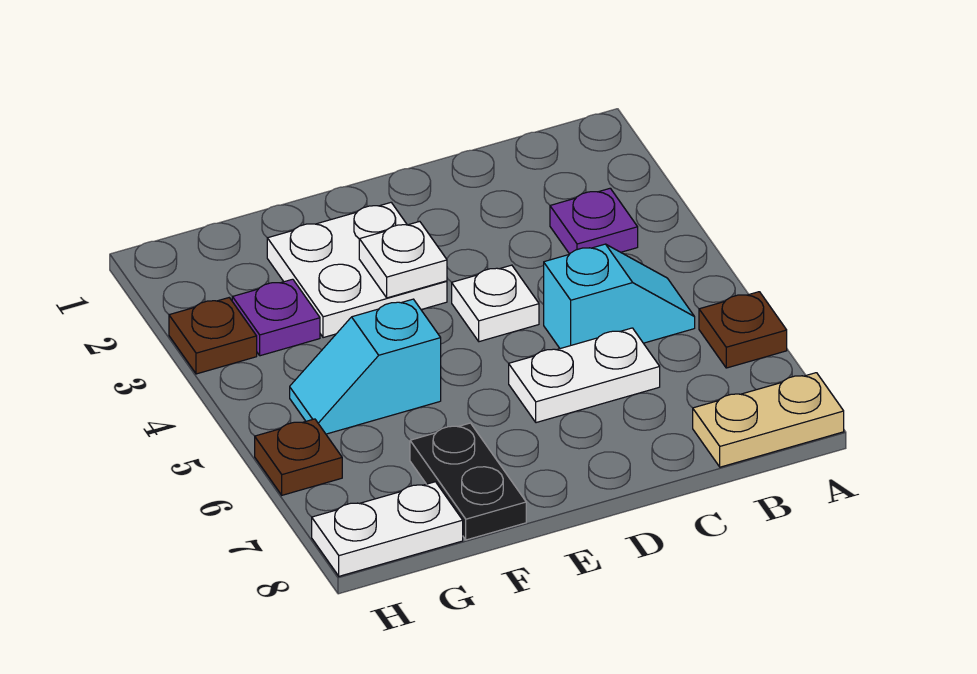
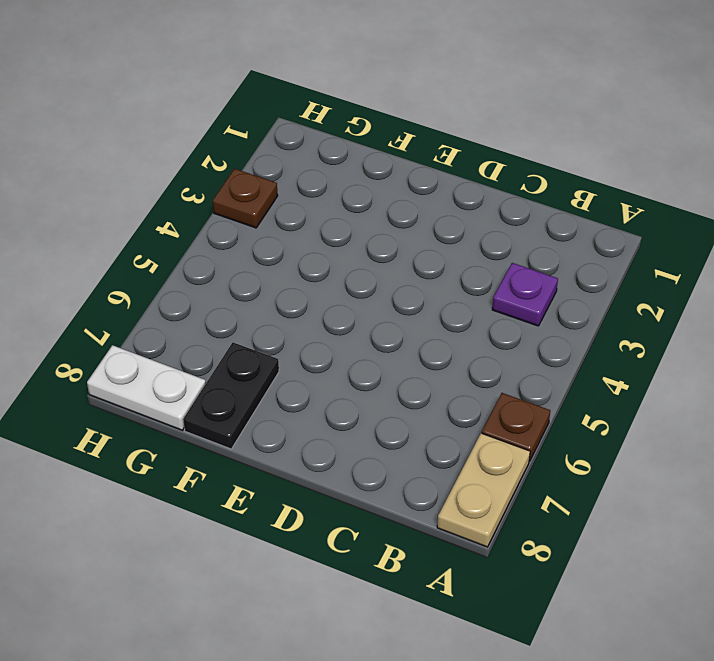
tan plate A7:A8 level 1 -> tan plate A8:B8 level 1
none -> cyan slope B5:C5 level 1 top C
none -> white plate C6:D6 level 1
none -> white plate D4 level 1

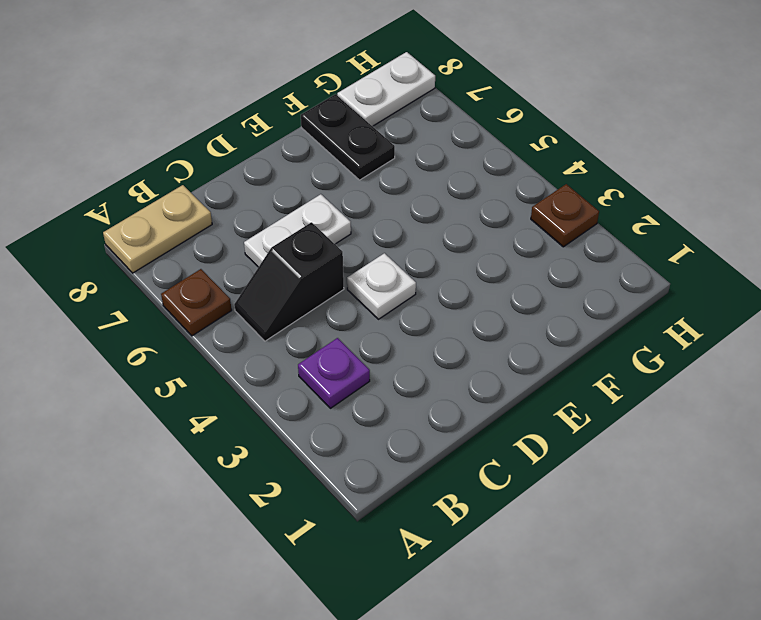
black slope B5:C5 level 1 top C -> cyan slope B5:C5 level 1 top C
none -> white plate E2:F3 level 1
none -> cyan slope F5:G5 level 1 top F
none -> purple plate G3 level 1

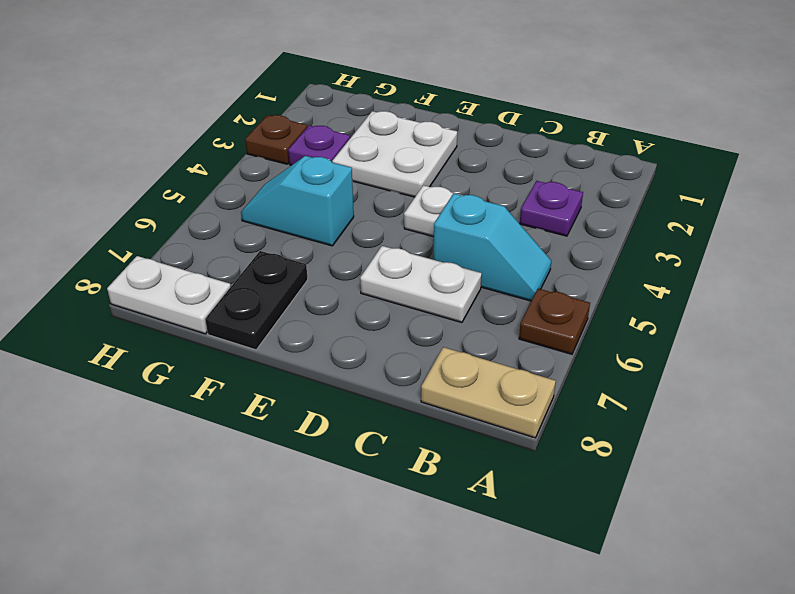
none -> brown plate H6 level 1
none -> white plate E3 level 2

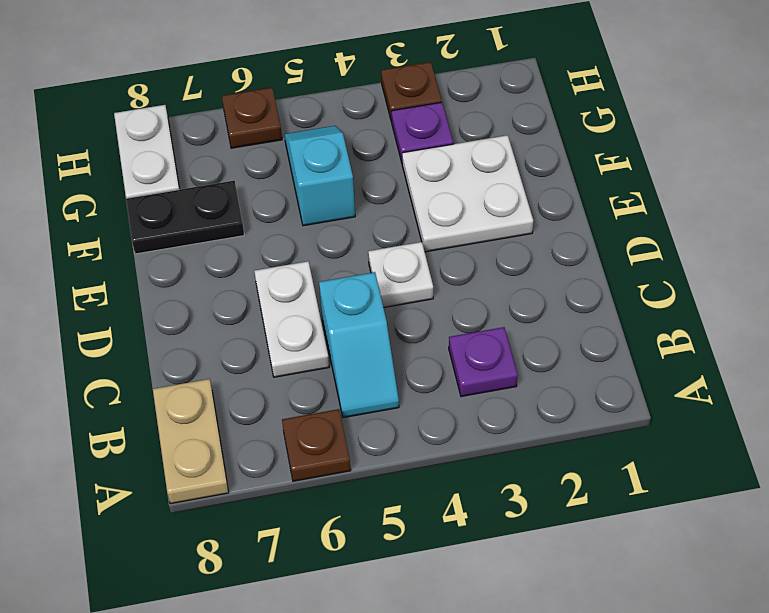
none -> white plate E3 level 2

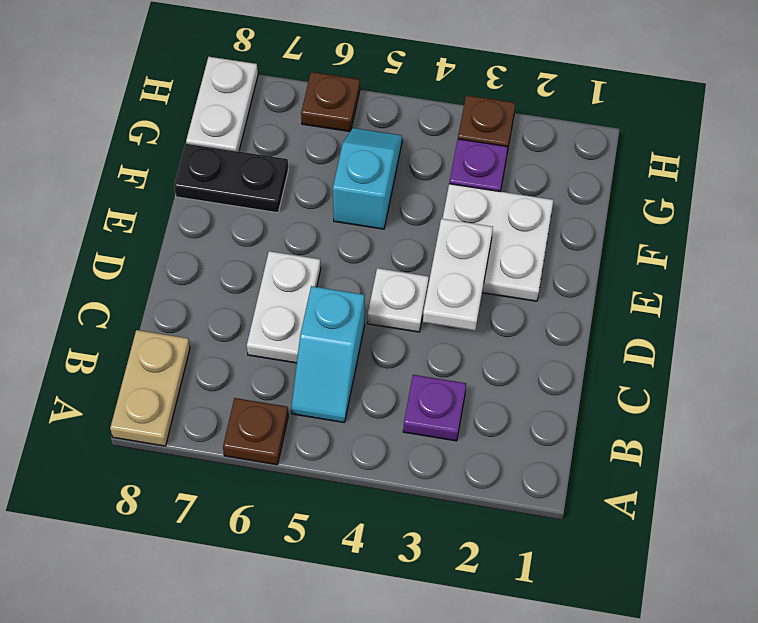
white plate D3:E3 level 2 -> white plate E3 level 2

